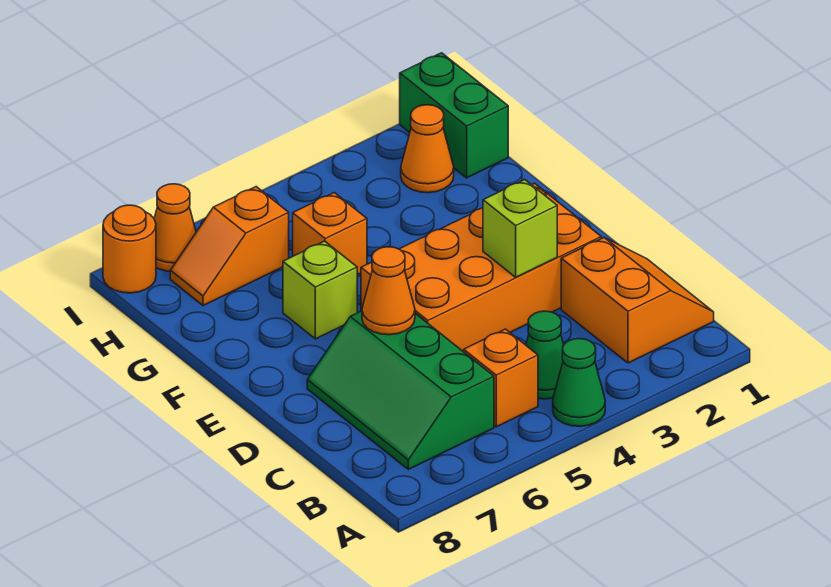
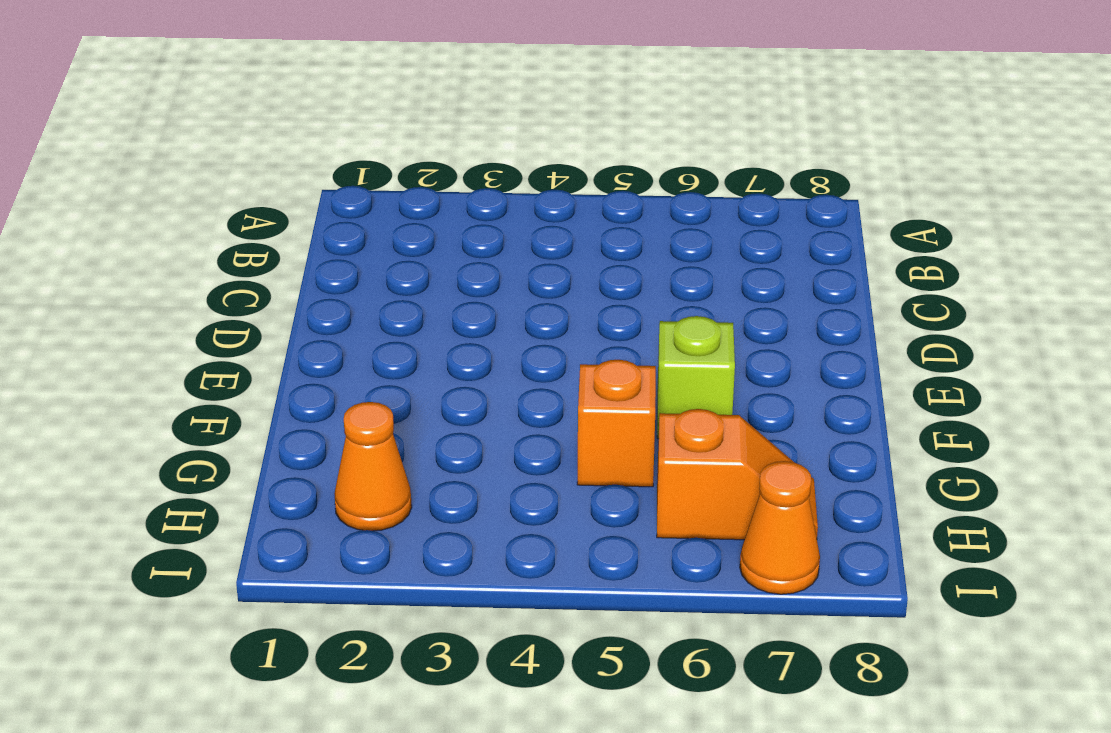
none -> green cone A4 level 1
none -> orange slope B1:C2 level 1 top 2
none -> green cone B4 level 1

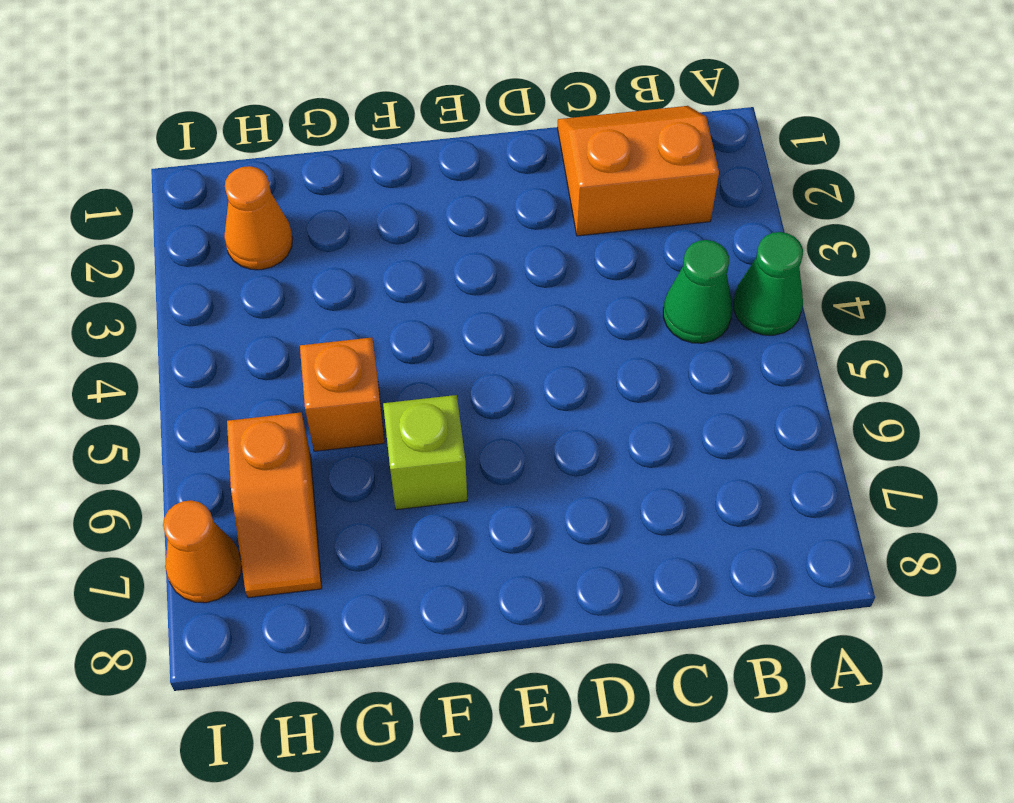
none -> orange brick B5 level 1
none -> green slope B6:D7 level 1 top 6
none -> orange brick D2:E5 level 1

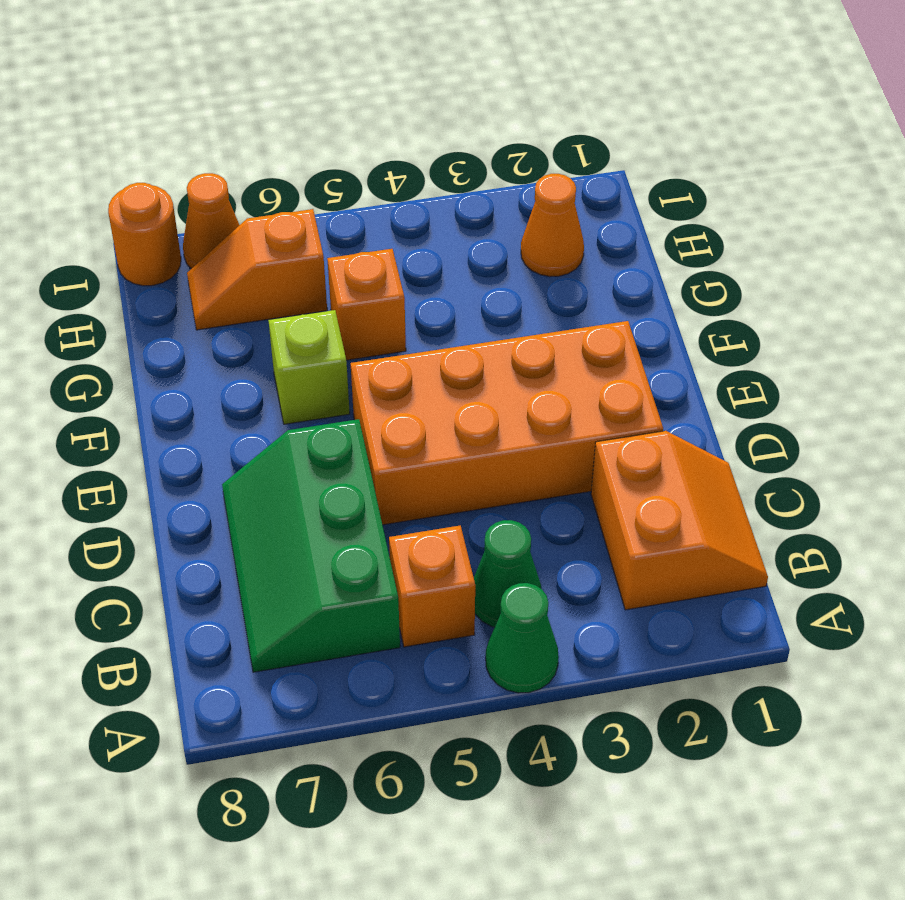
none -> green brick H1:I1 level 1
none -> lime brick D3 level 2
none -> orange cone D6 level 2

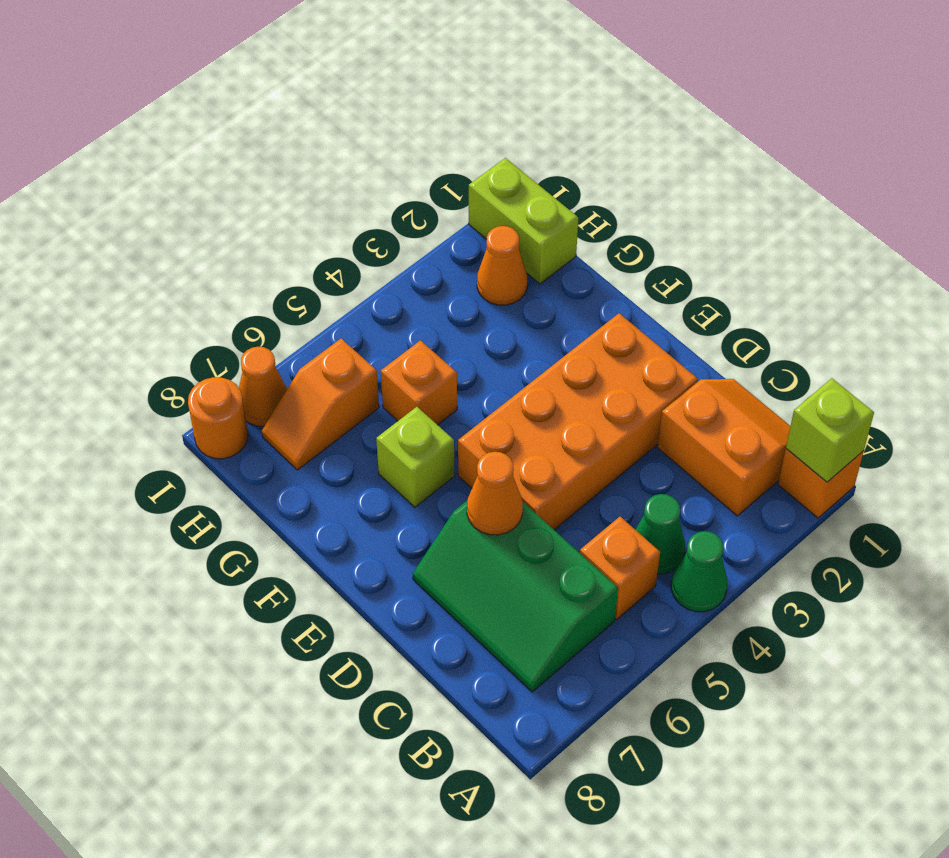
orange brick A1 level 1 -> none
lime brick A1 level 2 -> lime brick D3 level 2
lime brick H1:I1 level 1 -> green brick H1:I1 level 1

